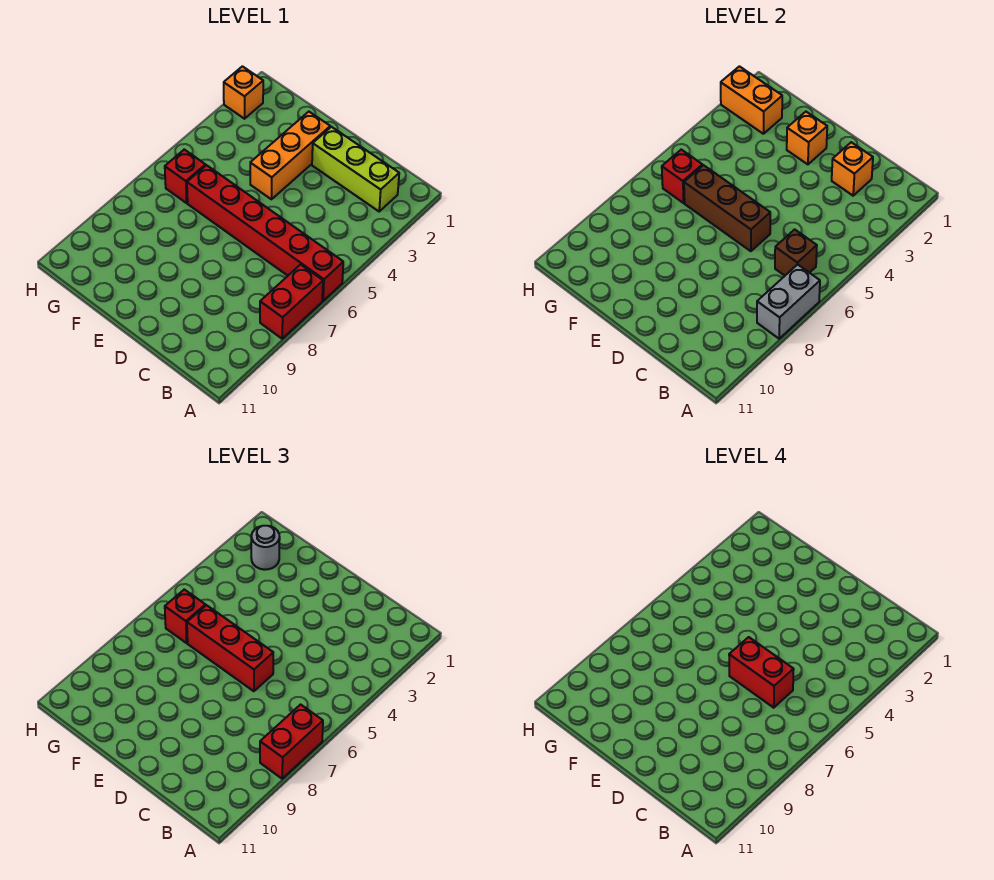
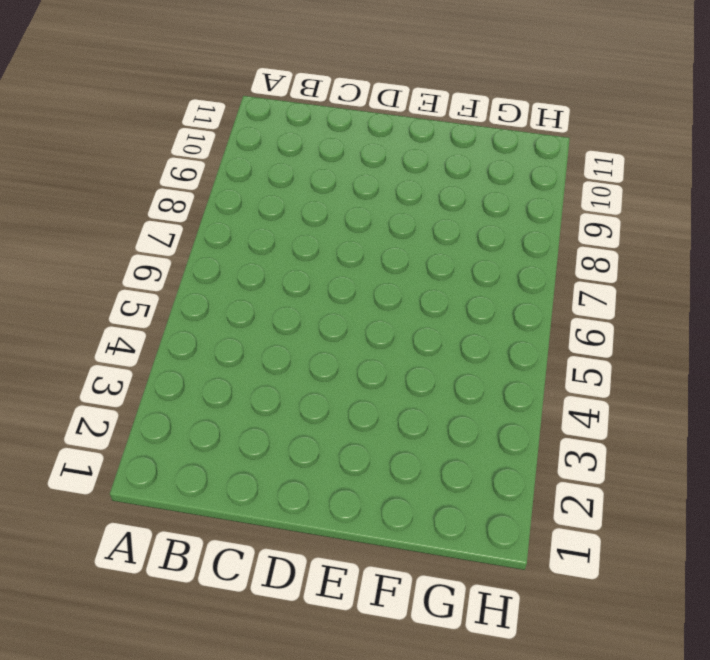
none -> red brick A6:F6 level 1
none -> red brick A7:A8 level 1
none -> lime brick B2:D2 level 1

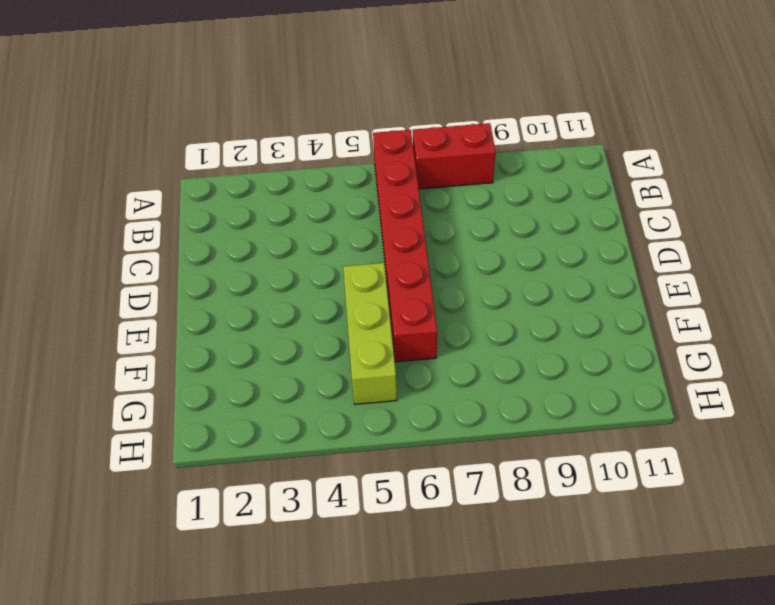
lime brick E5:G5 level 1 -> lime brick B2:D2 level 1
none -> orange brick E2:E4 level 1
none -> red brick G6 level 1
none -> orange brick H2 level 1

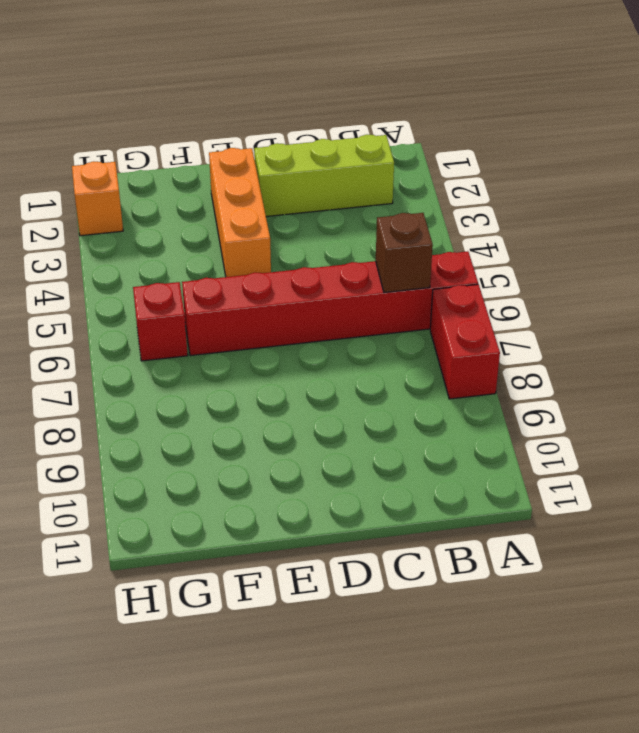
none -> grey brick A7:A8 level 2
none -> orange brick C2 level 2
none -> brown brick D6:F6 level 2

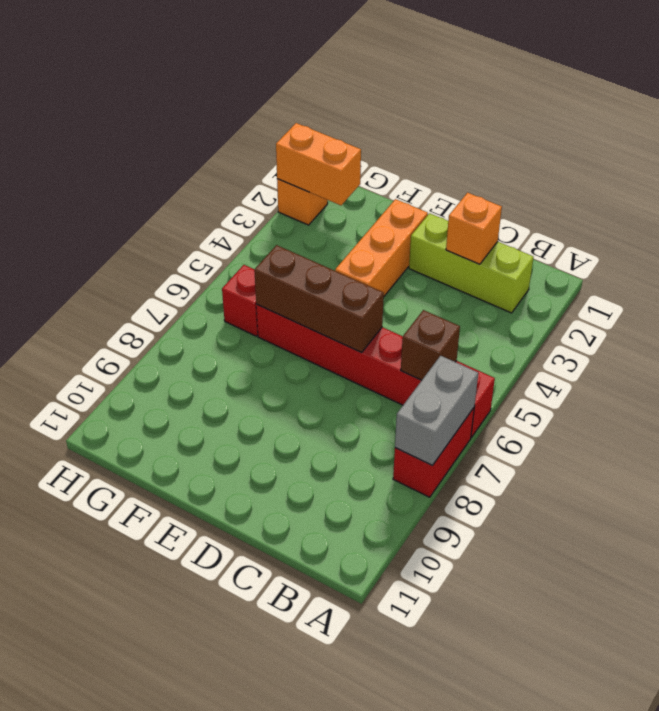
none -> orange brick E2 level 2
none -> red brick G6 level 2
none -> red brick A7:A8 level 3

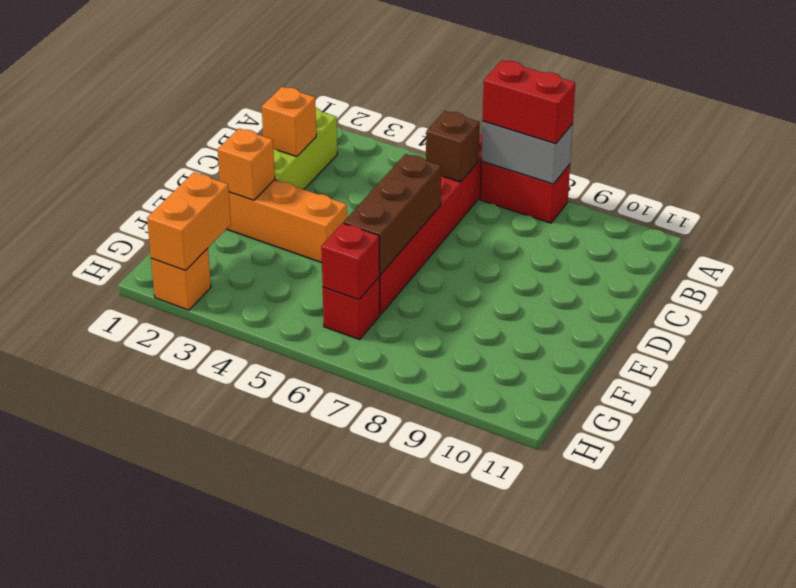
none -> red brick D6:F6 level 3
none -> grey round brick G2 level 3
none -> red brick G6 level 3

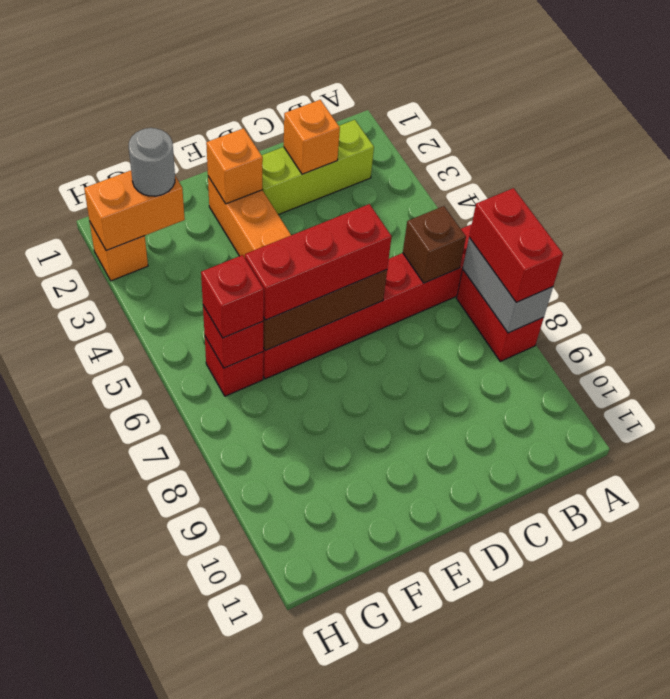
none -> red brick C6:D6 level 4

